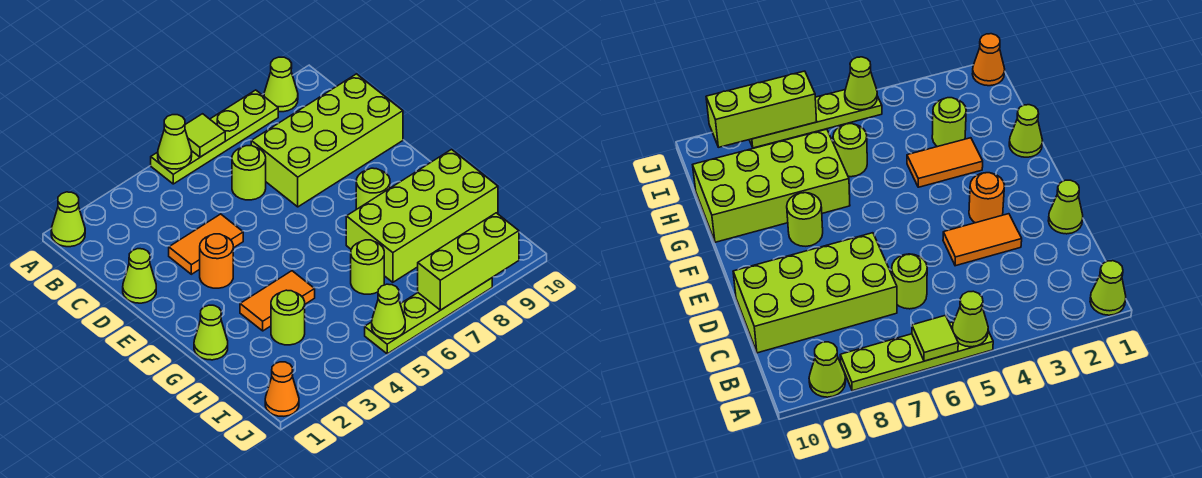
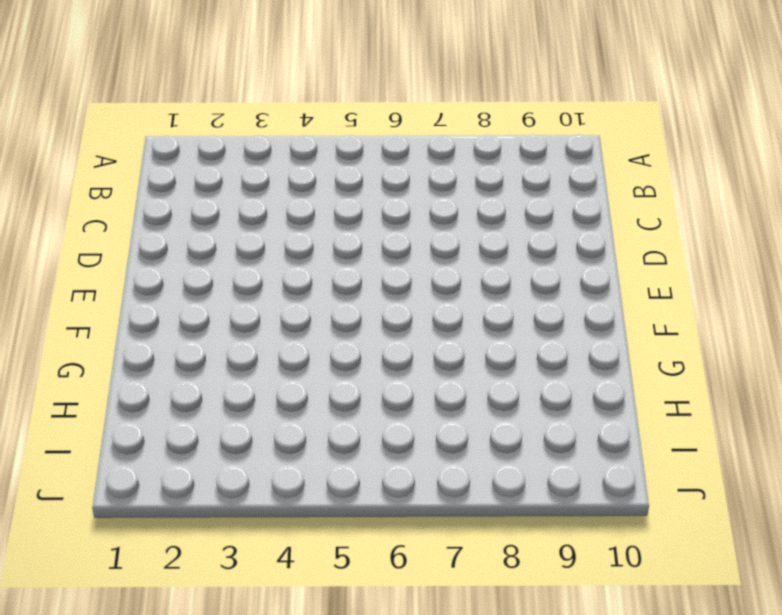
none -> lime cone A1 level 1
none -> lime plate A5:A8 level 1
none -> lime cone A9 level 1

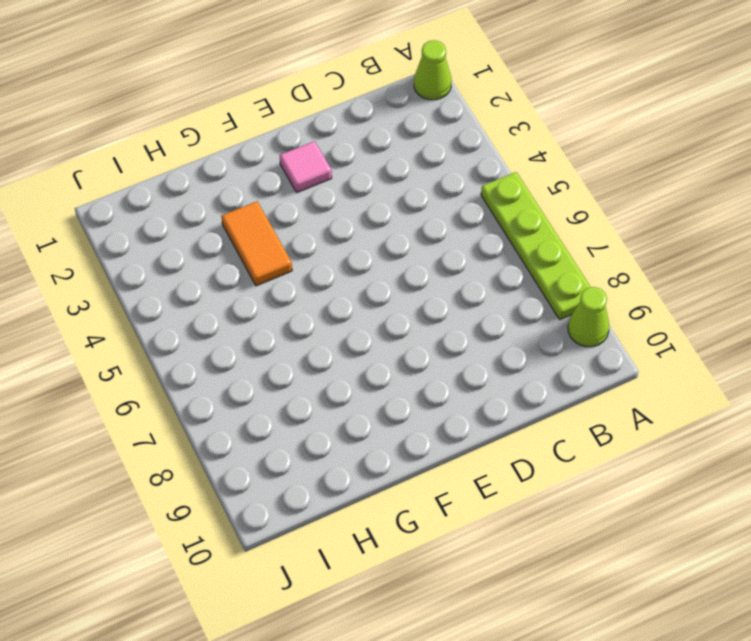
pink tile E2 level 1 -> none
none -> lime round brick C6 level 1
none -> lime brick C7:D10 level 1
none -> lime cone D1 level 1

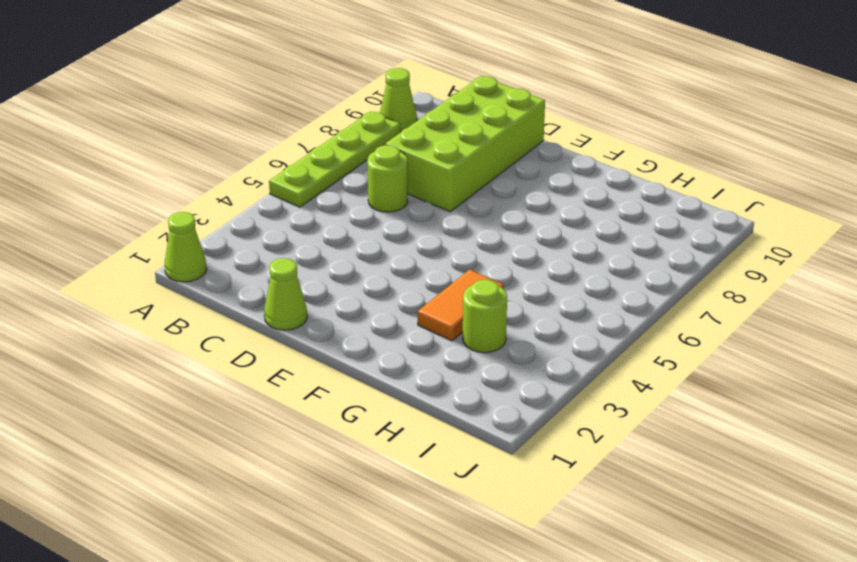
none -> orange tile D3:D4 level 1
none -> orange round brick E3 level 1
none -> lime round brick F8 level 1

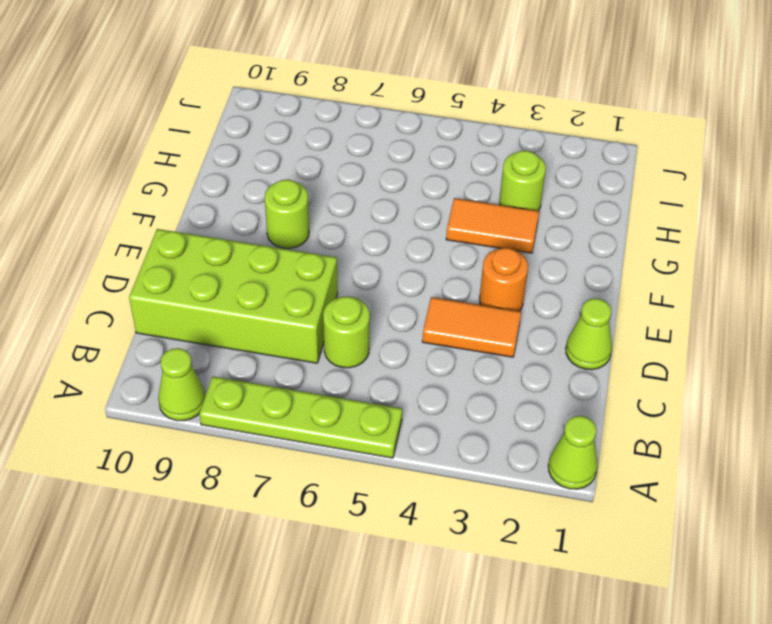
none -> lime cone G1 level 1
none -> lime brick G7:H10 level 1
none -> lime round brick H6 level 1

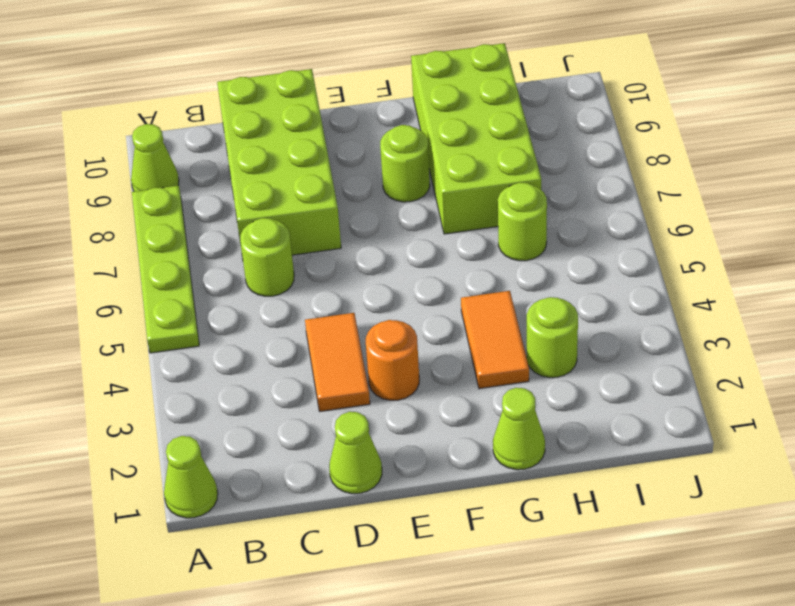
none -> orange cone J1 level 1
none -> lime plate J5:J8 level 1
none -> lime cone A5 level 2

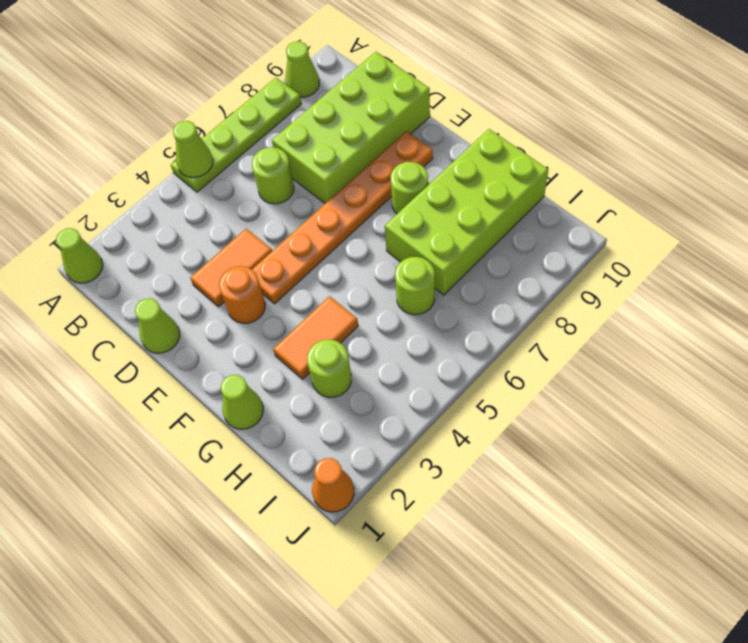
orange plate E4:E9 level 1 -> none
none -> lime plate J5:J8 level 1
none -> lime tile A6 level 2
none -> lime cone J5 level 2

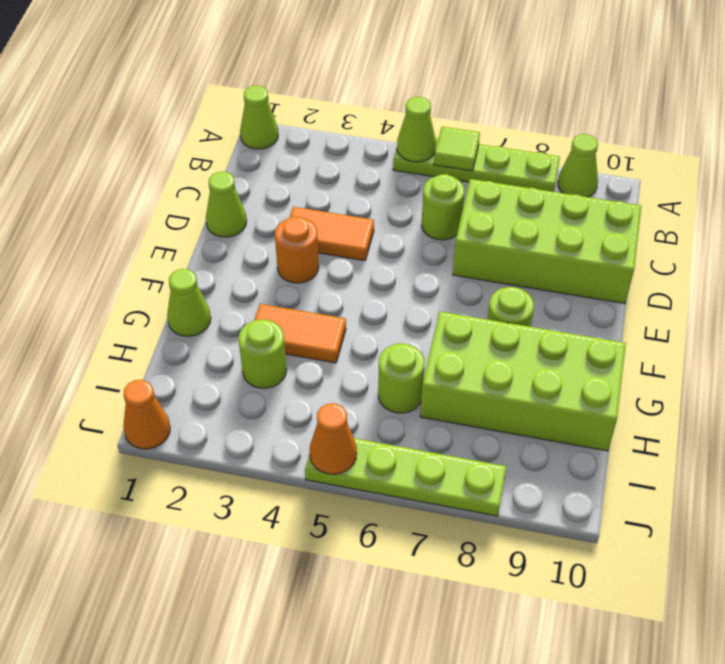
orange cone J5 level 2 -> lime cone J5 level 2
none -> lime brick J7:J9 level 2

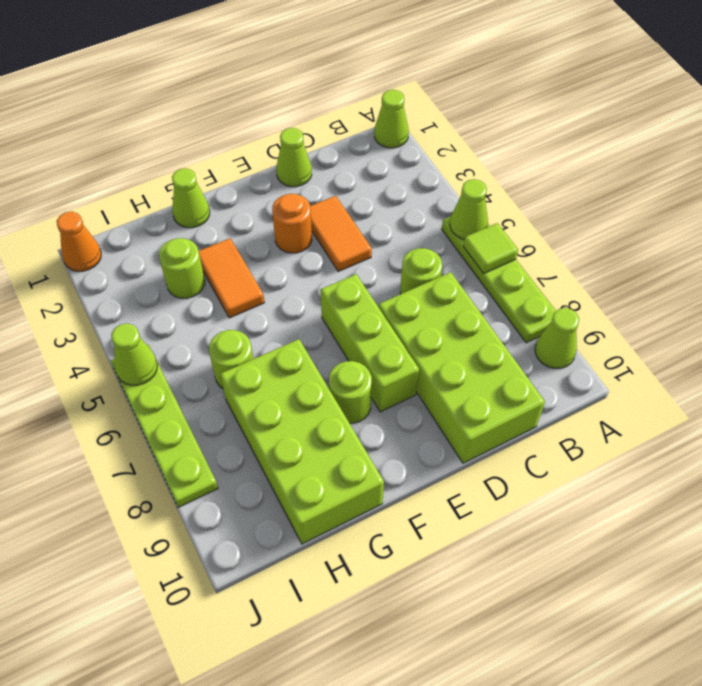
lime brick E6:E8 level 1 -> lime brick J7:J9 level 2

